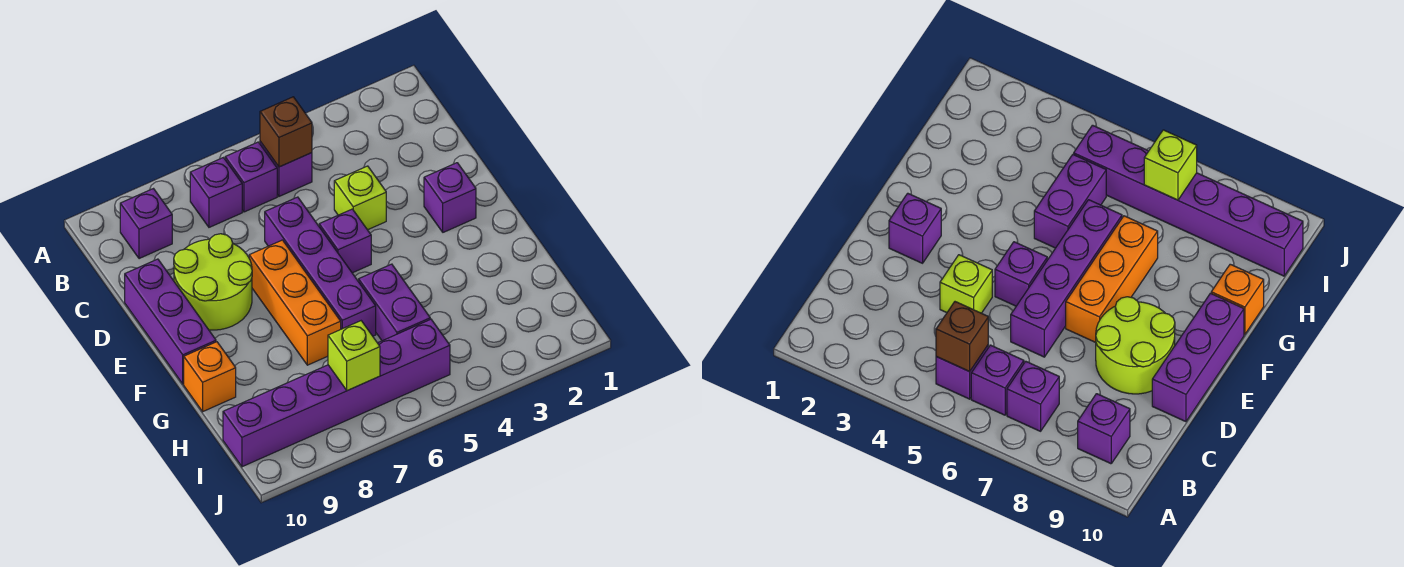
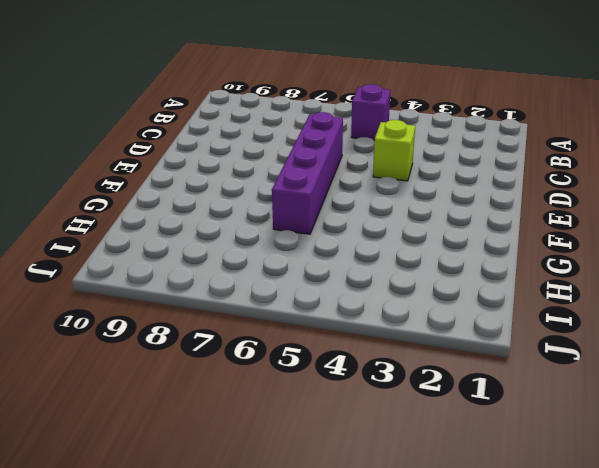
none -> purple brick B6 level 1
none -> purple brick B7 level 1
none -> purple brick B9 level 1

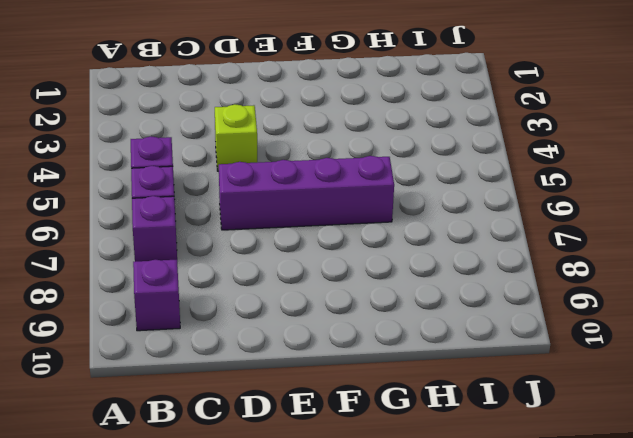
none -> lime round brick D8:E9 level 1
none -> purple brick D10:F10 level 1
none -> purple brick E2 level 1

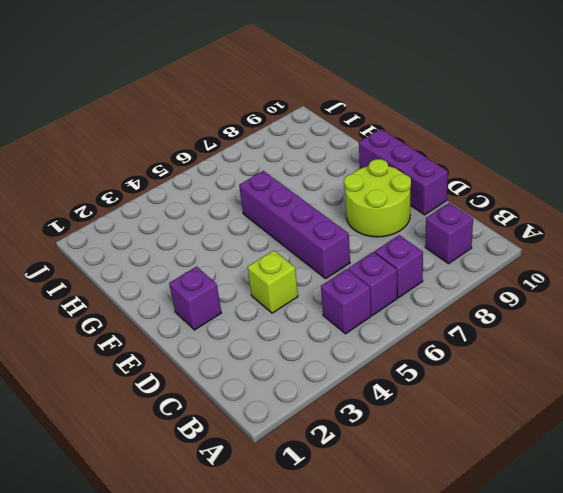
none -> purple brick E5 level 1
none -> orange brick E7:G7 level 1
none -> purple brick G5:H5 level 1

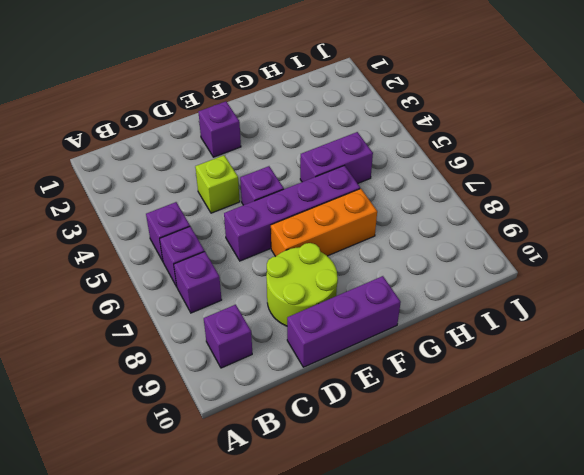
none -> orange brick G10 level 1
none -> purple brick I5:I10 level 1
none -> brown brick B5 level 2

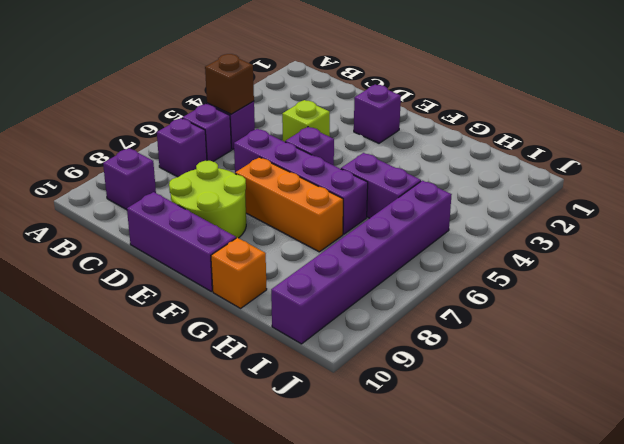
none -> lime brick I7 level 2

